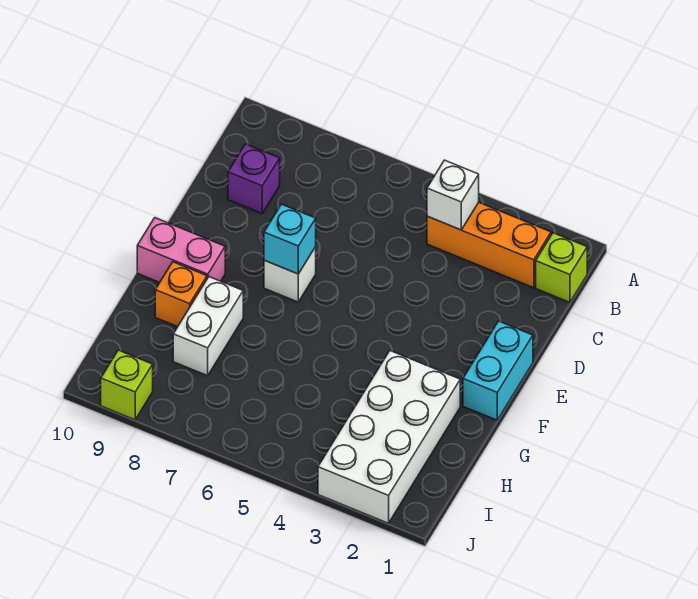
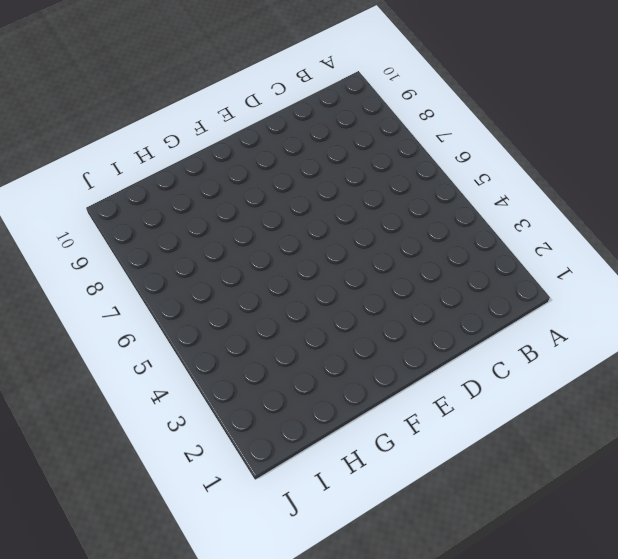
none -> lime brick B1 level 1
none -> orange brick B2:B4 level 1
none -> purple brick C9 level 1

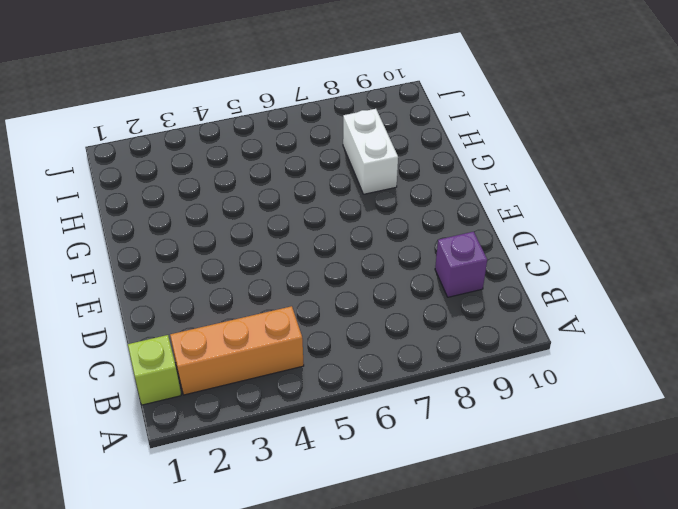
none -> cyan brick E1:F1 level 1
none -> white brick E7 level 1
none -> pink brick F9:F10 level 1

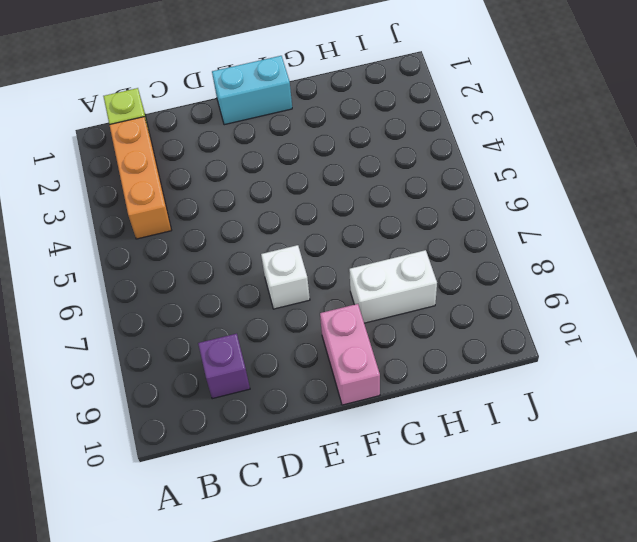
none -> white brick G2:J3 level 1
none -> orange brick G9 level 1
none -> lime brick J9 level 1

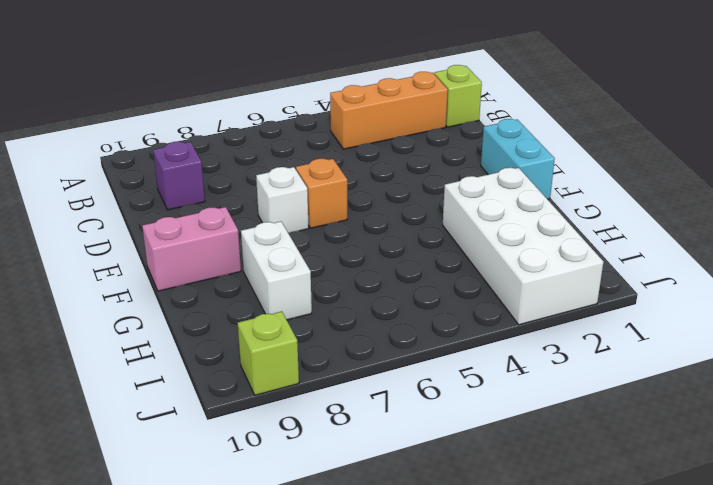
orange brick E6 level 1 -> orange brick G9 level 1
none -> white brick B4 level 2
none -> cyan brick E7 level 2

